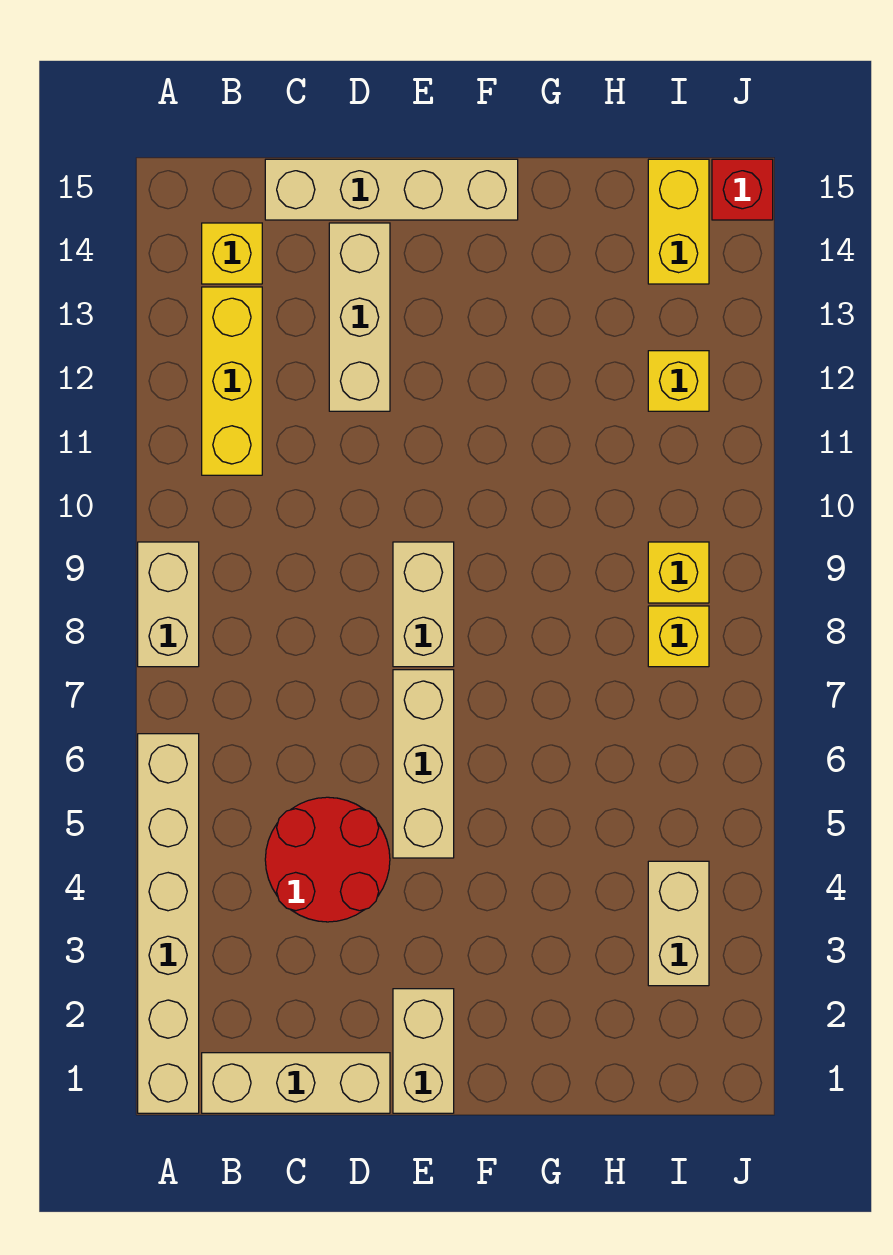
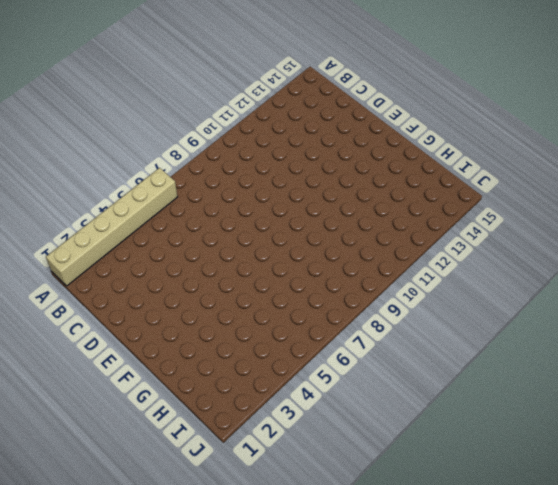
none -> tan brick A8:A9 level 1
none -> tan brick B1:D1 level 1
none -> yellow brick B11:B13 level 1

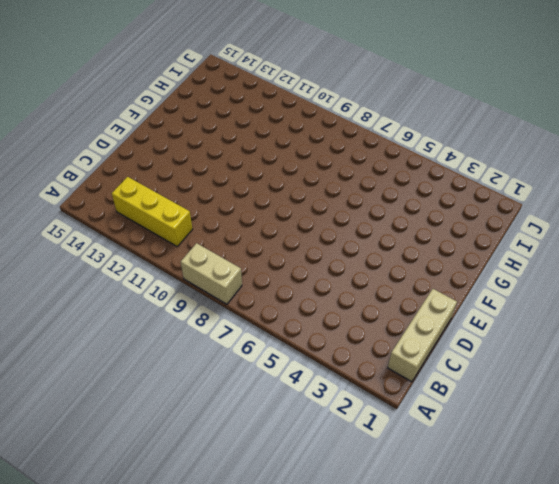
none -> tan brick A1:A6 level 1
none -> yellow brick B14 level 1
none -> red round brick C4:D5 level 1

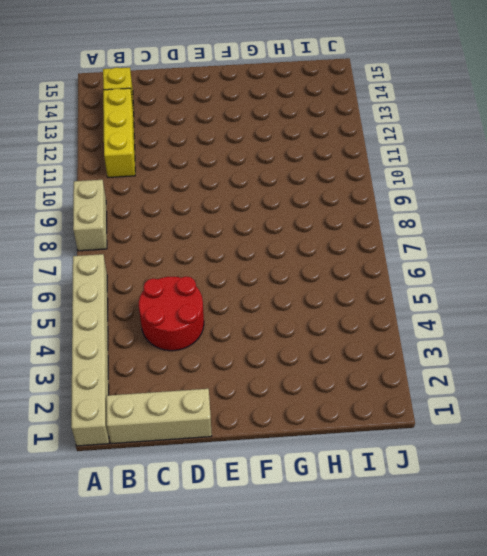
none -> tan brick C15:F15 level 1
none -> tan brick D12:D14 level 1
none -> tan brick E1:E2 level 1

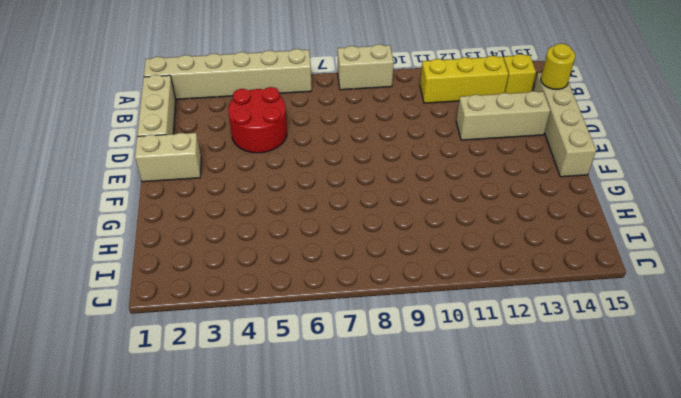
yellow round brick C15 level 2 -> none
none -> tan brick E5:E7 level 1
none -> tan brick E8:E9 level 1
none -> tan brick I3:I4 level 1

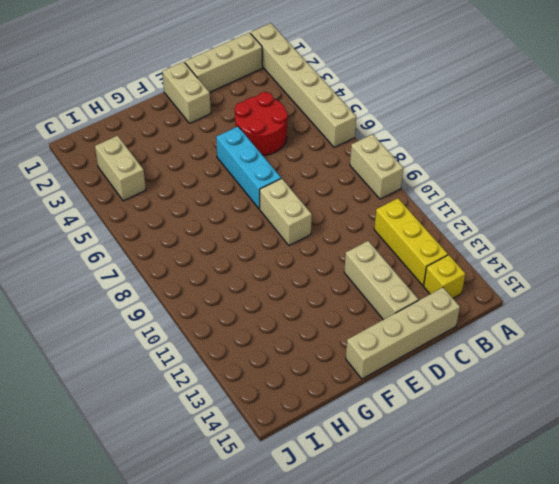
cyan brick E5:E7 level 1 -> tan brick E5:E7 level 1
none -> yellow brick I8 level 1
none -> yellow brick I9 level 1
none -> yellow brick I12 level 1

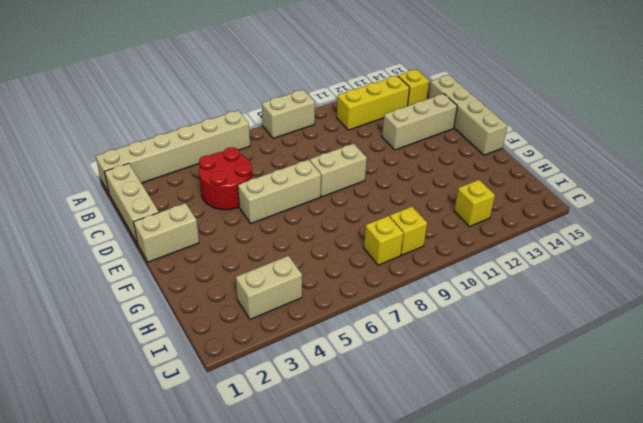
none -> yellow brick I14:I15 level 1
none -> red brick J15 level 1

